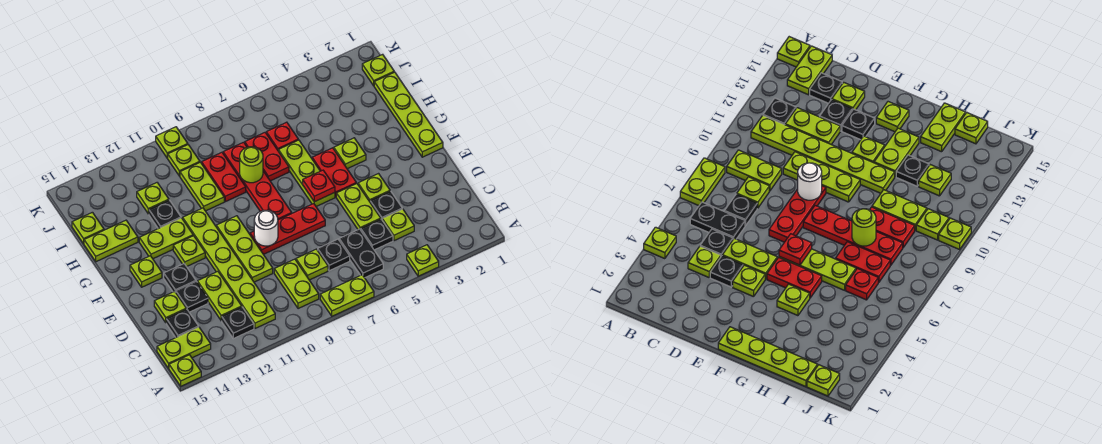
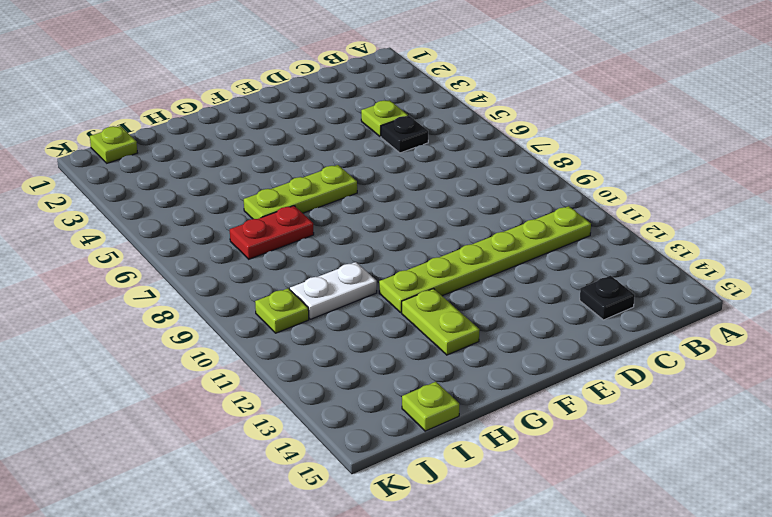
white plate H10:I10 level 1 -> lime plate H10:I10 level 1
none -> lime plate A4 level 1
none -> lime plate A7:A8 level 1
none -> lime plate A15 level 1
none -> black plate B6:C6 level 1

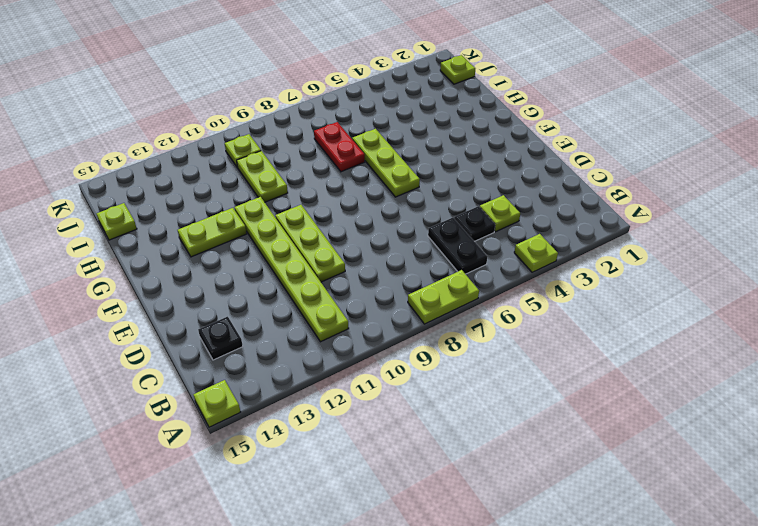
none -> lime plate B9:C9 level 1
none -> black plate B12 level 1
none -> lime plate B14:B15 level 1
none -> black plate C7 level 1

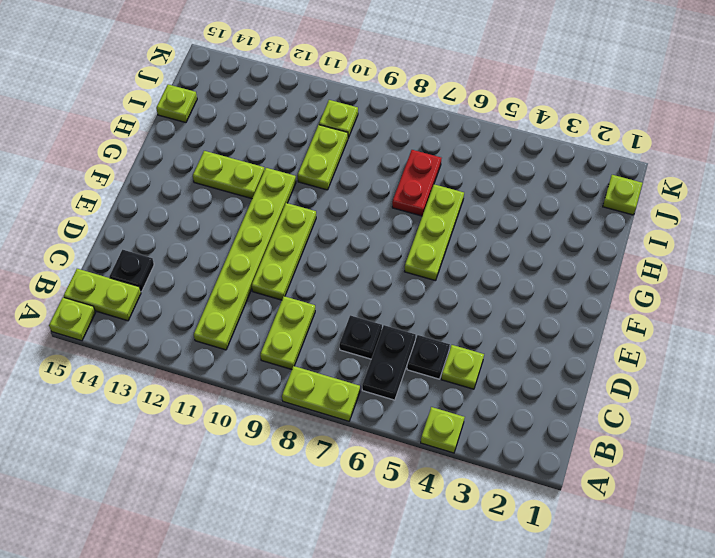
none -> black plate B12 level 1
none -> lime plate C8 level 1
none -> lime plate C12:D12 level 1
none -> black plate D4 level 1

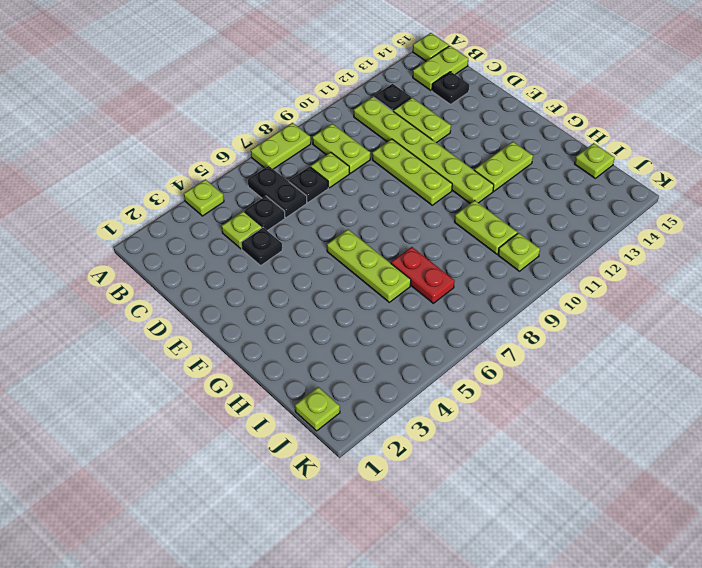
none -> lime plate D5:E5 level 1
none -> black plate D13 level 1
none -> lime plate D14 level 1
none -> lime plate E4 level 1

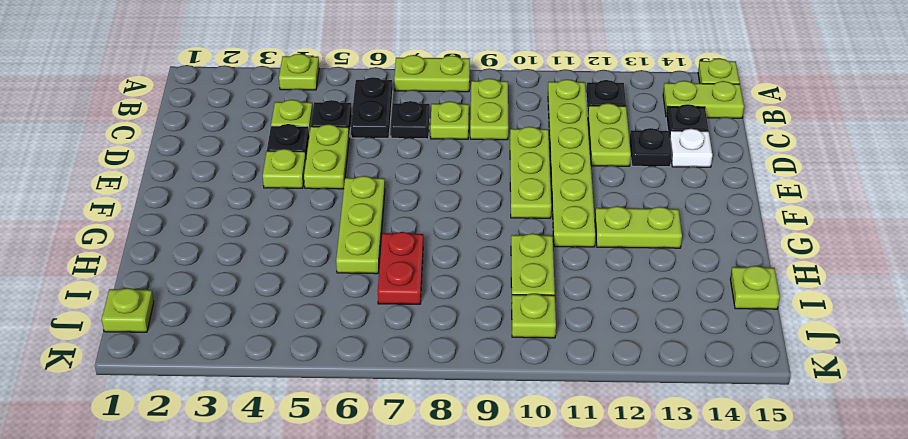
white plate D14 level 1 -> lime plate D14 level 1
none -> red plate E7:E9 level 1
none -> black plate E13 level 1
none -> lime plate F1:I1 level 1
none -> red plate F5:G5 level 1

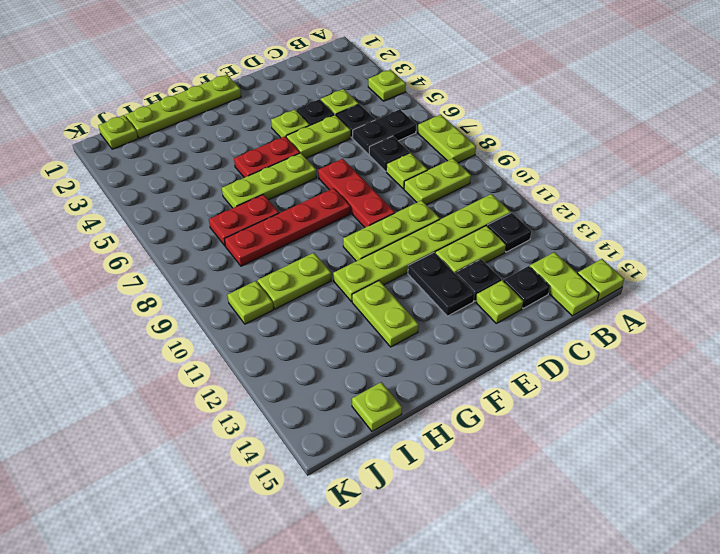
black plate E12:E13 level 1 -> black plate E13 level 1
none -> lime plate F12 level 1
none -> lime plate F14 level 1
none -> lime plate G4 level 1
none -> red plate H9:I9 level 1

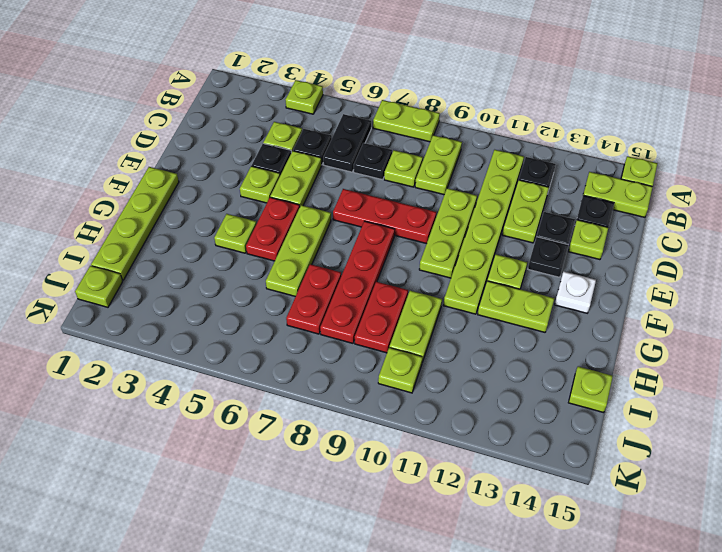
white plate F14 level 1 -> lime plate F14 level 1
none -> black plate H12 level 1
none -> lime plate H14:H15 level 1
none -> red plate I6 level 1
none -> lime plate I12 level 1

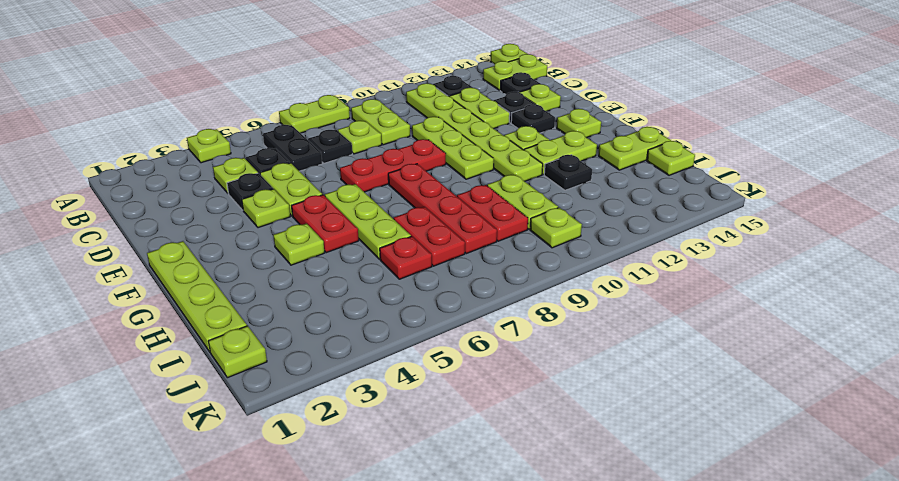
none -> lime plate I12 level 1
none -> lime plate K10 level 1
none -> white round brick E9 level 2
none -> red plate F6 level 2

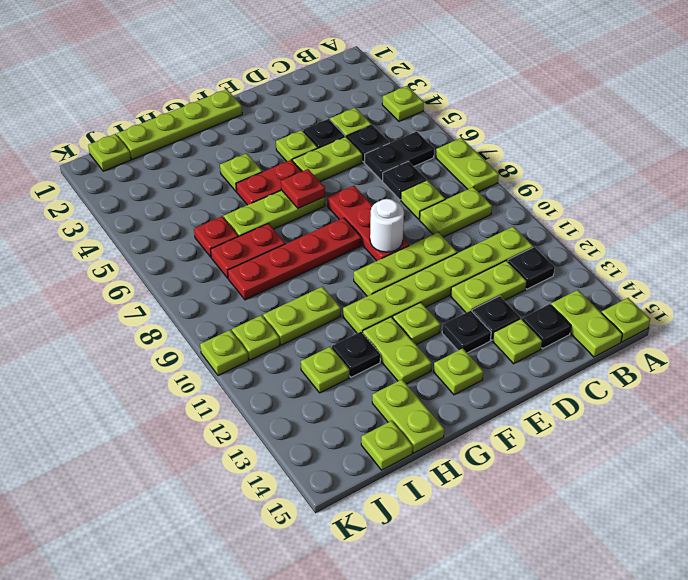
none -> red plate H9:I9 level 1
none -> lime round brick H8 level 2

